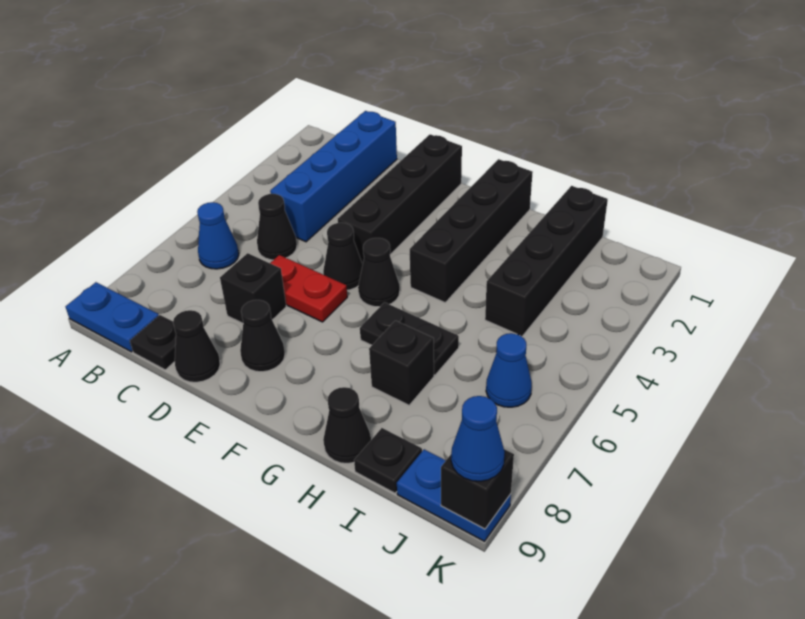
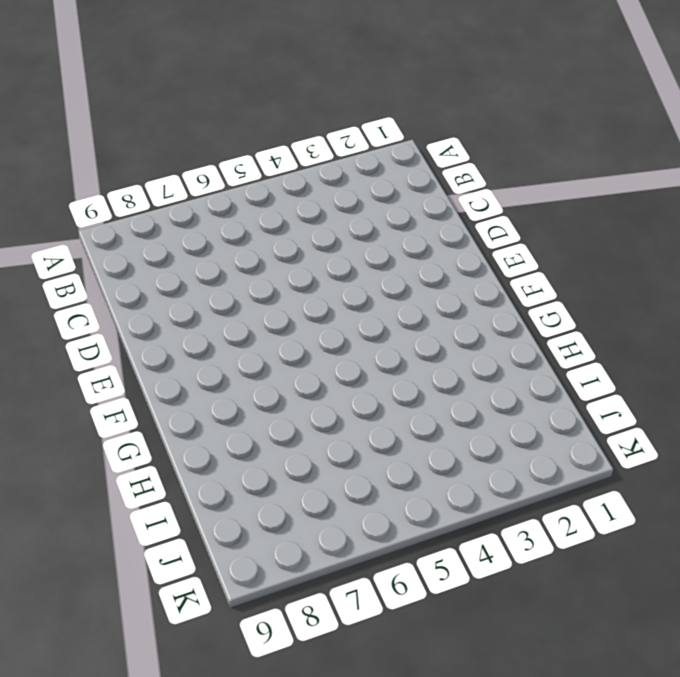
none -> blue plate A9:B9 level 1
none -> blue cone B6 level 1
none -> blue brick C1:C4 level 1

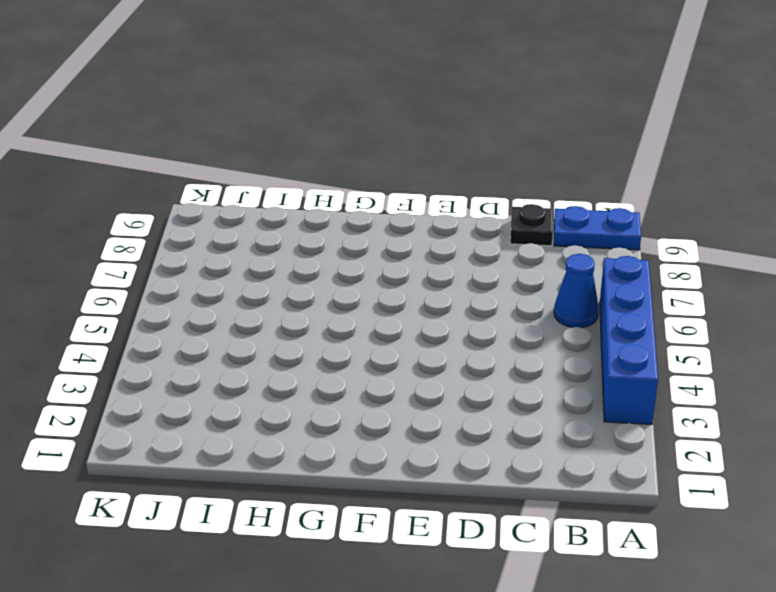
blue brick A3:A6 level 1 -> blue brick C1:C4 level 1
none -> black cone C5 level 1
none -> red plate D6:E6 level 1
none -> black brick D7 level 1

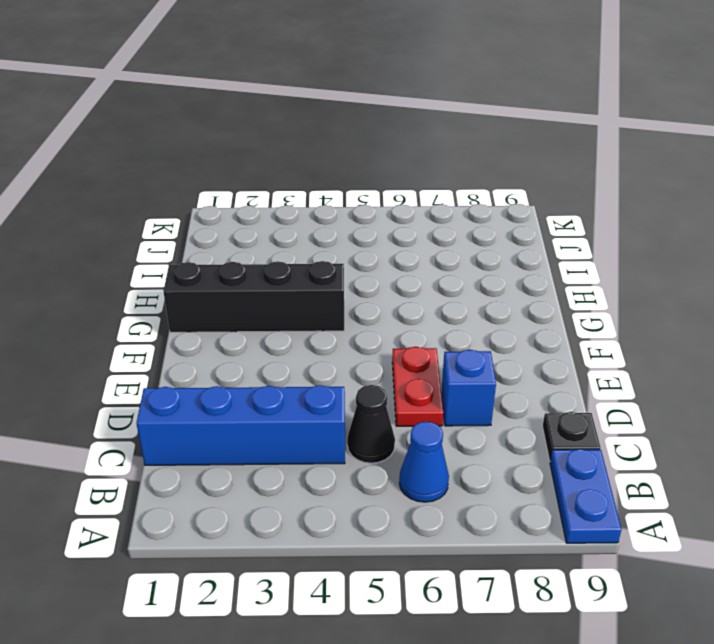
blue brick D7 level 1 -> black brick D7 level 1
none -> black cone D9 level 1
none -> black brick E1:E4 level 1
none -> black cone E5 level 1

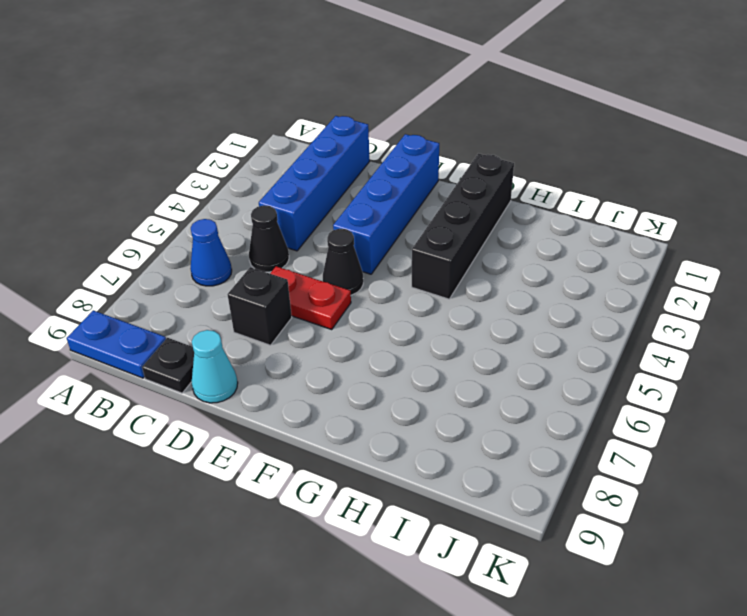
cyan cone D9 level 1 -> black cone D9 level 1
blue brick E1:E4 level 1 -> black brick E1:E4 level 1
none -> black cone E8 level 1
none -> black cone F5 level 1
none -> black plate G6:H6 level 1

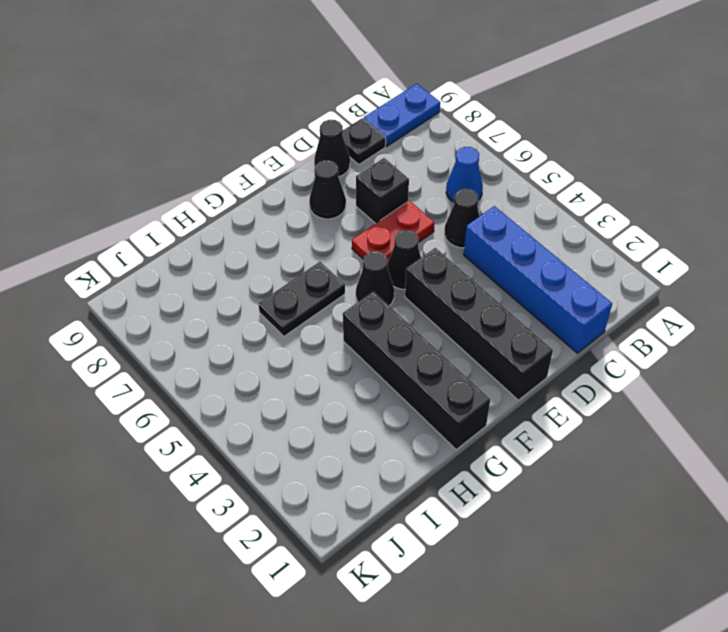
none -> black brick H7 level 1
none -> black cone H9 level 1
none -> black brick I1:I4 level 1

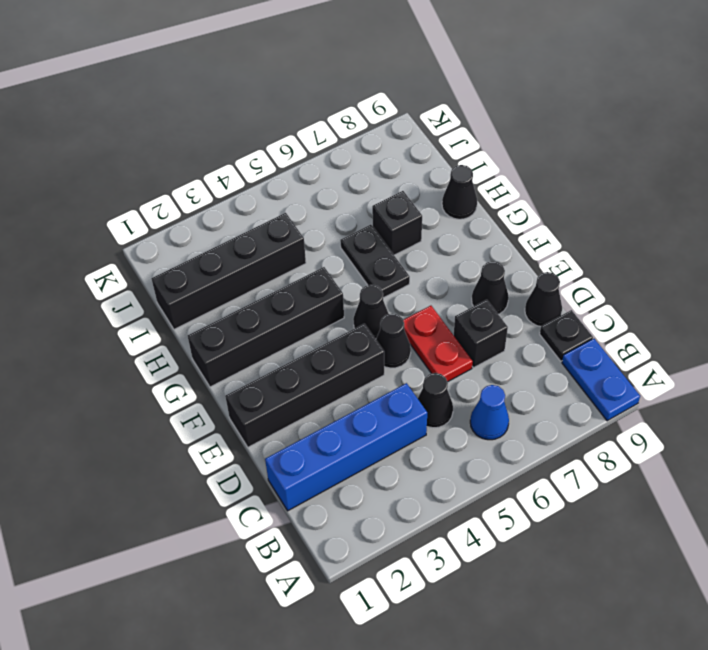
none -> black plate I9 level 1
none -> blue cone J6 level 1
none -> blue plate J9:K9 level 1

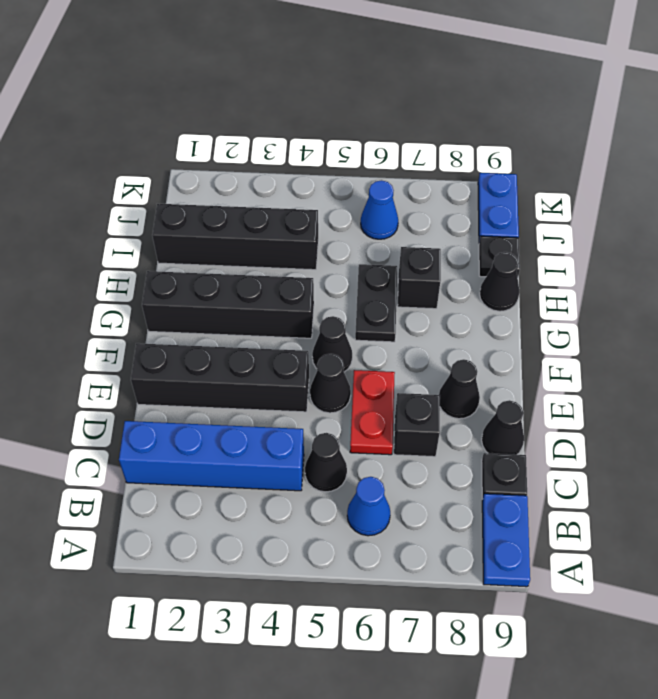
none -> black brick K9 level 2
none -> blue cone K9 level 3

